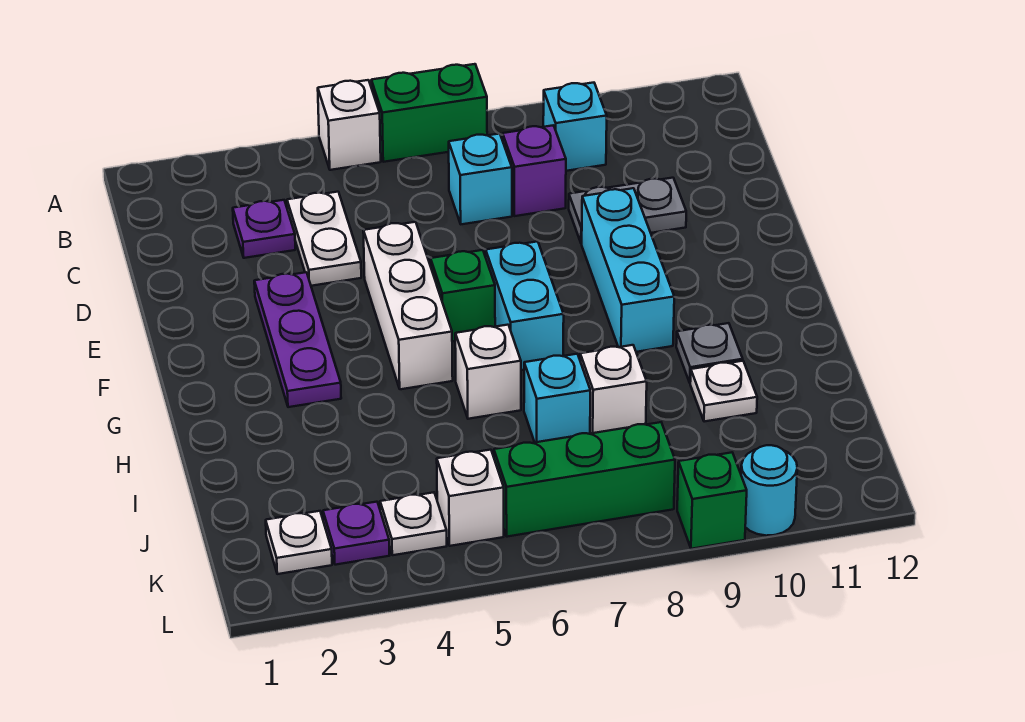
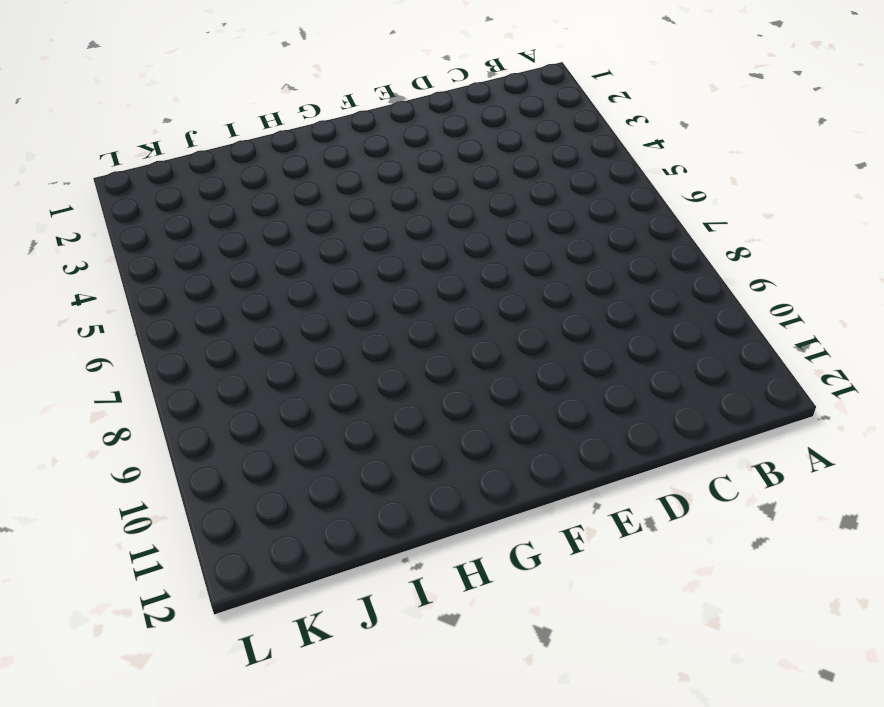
none -> white brick A5 level 1
none -> green brick A6:A7 level 1
none -> cyan brick B9 level 1

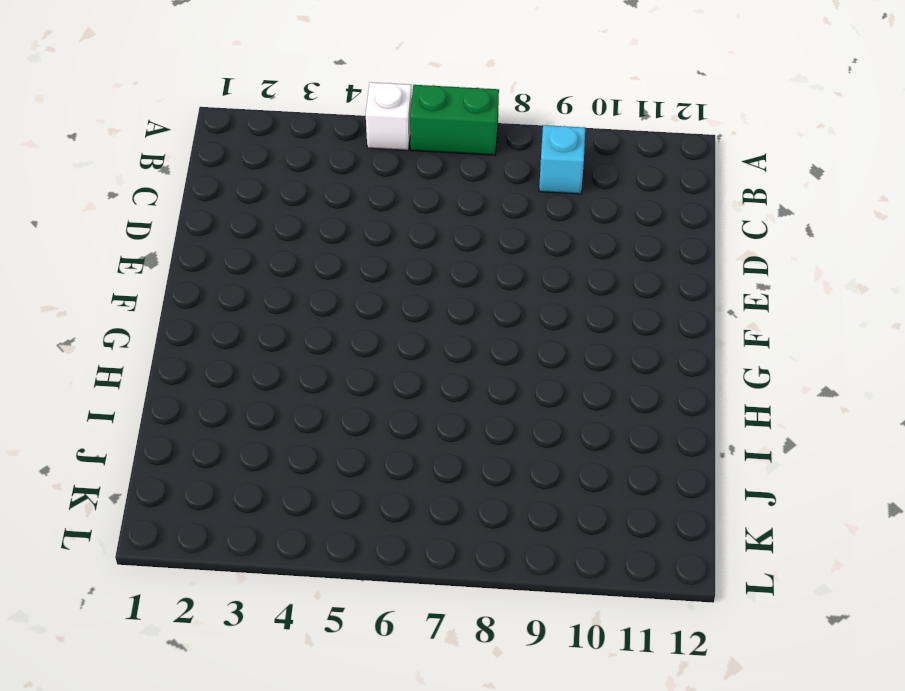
none -> purple plate C3 level 1
none -> white plate C4:D4 level 1
none -> cyan brick C7 level 1

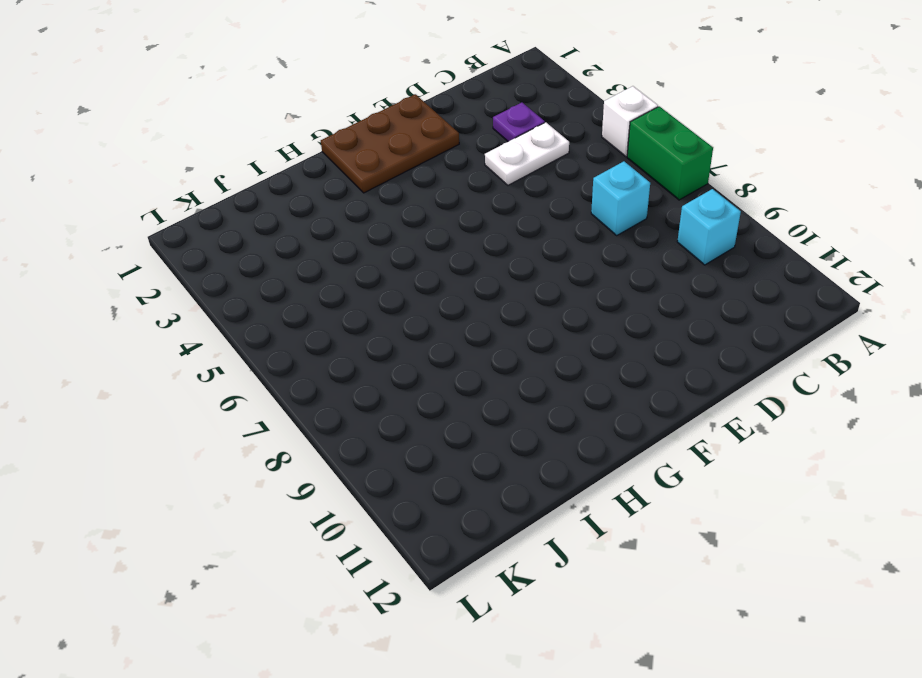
brown plate E1:G2 level 1 -> none
none -> purple brick C8 level 1
none -> grey plate D9:D10 level 1
none -> purple plate E3:G3 level 1

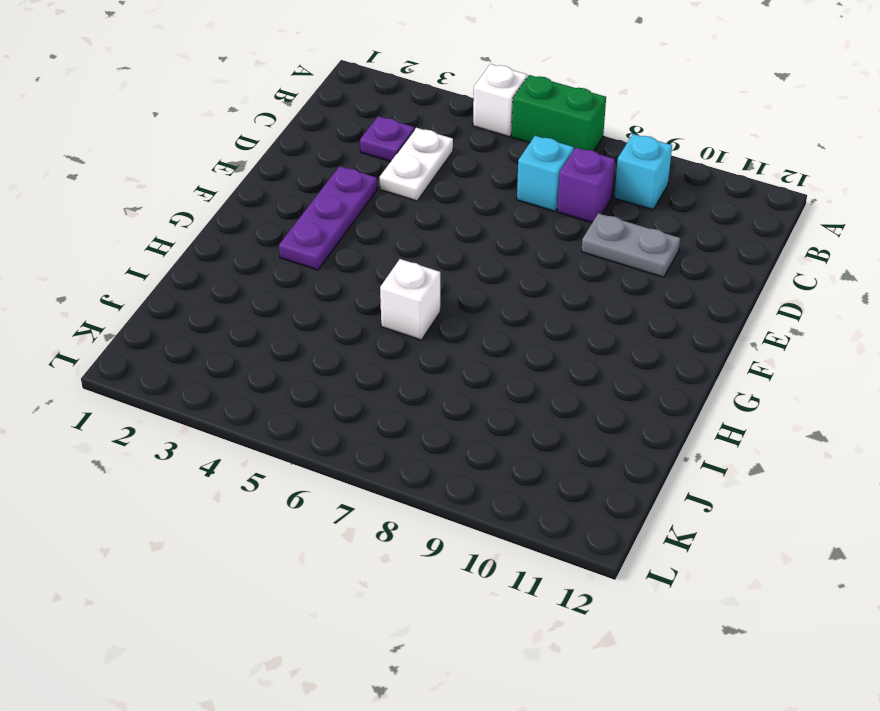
none -> white brick E5:G5 level 1
none -> cyan brick E9:G9 level 1
none -> green brick F6 level 1

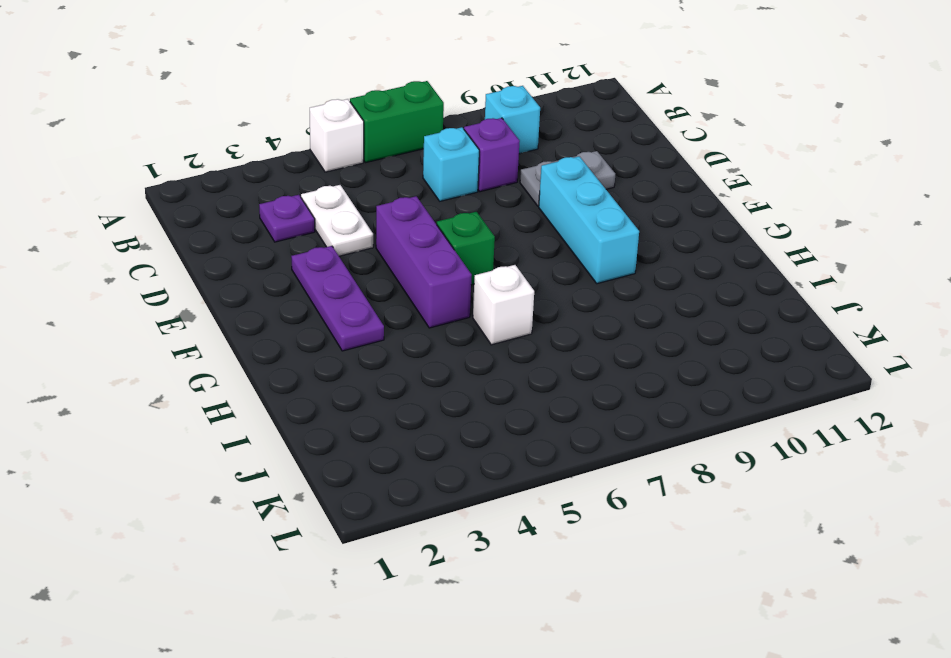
purple brick E5:G5 level 1 -> white brick E5:G5 level 1
none -> cyan brick F7:G7 level 1
none -> grey plate H10 level 1
none -> cyan brick I7 level 1

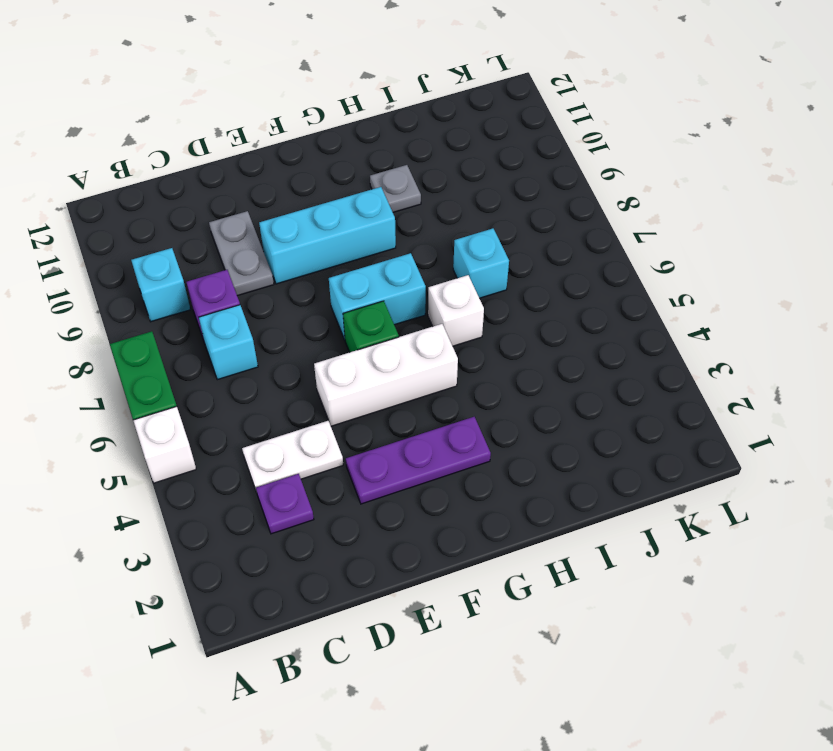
none -> white brick I8 level 1
none -> white plate I10 level 1
none -> white plate K2 level 1

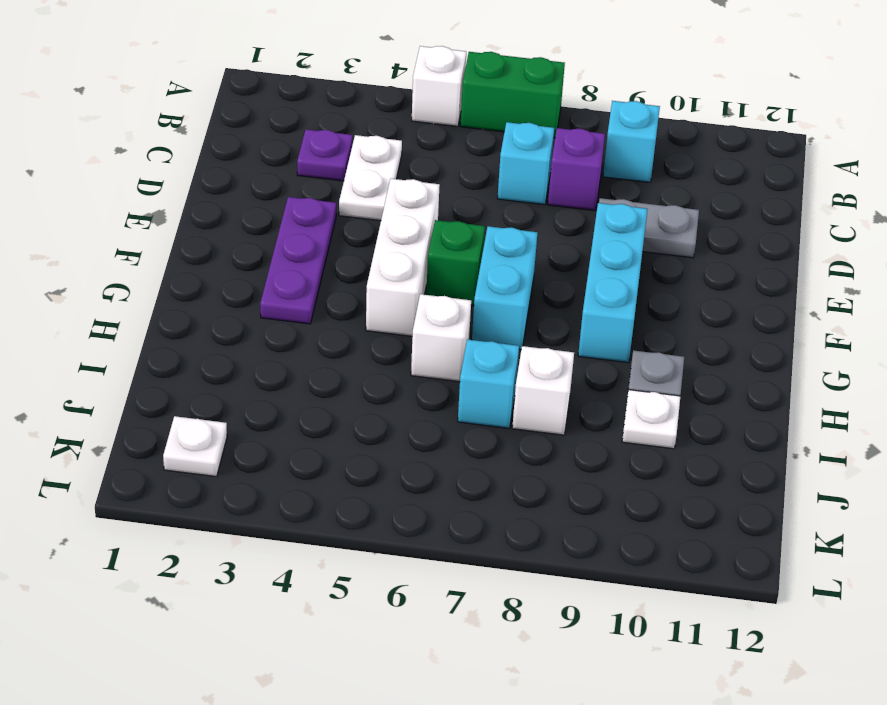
none -> purple plate K3 level 1
none -> white plate K4 level 1
none -> white brick K5 level 1

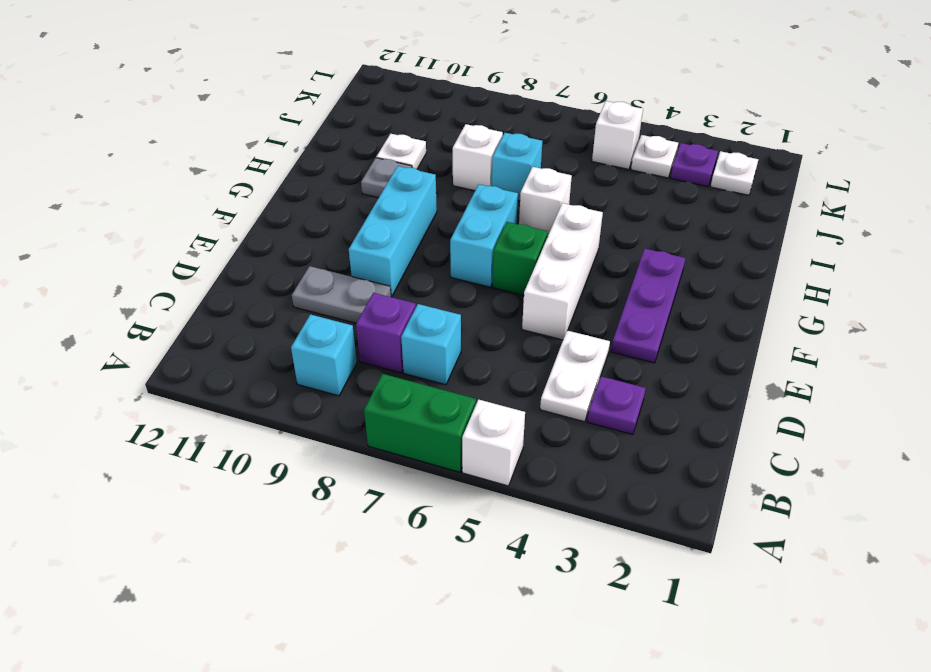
none -> green brick K6:K8 level 1
none -> green brick L9 level 1
none -> cyan round brick L10 level 1

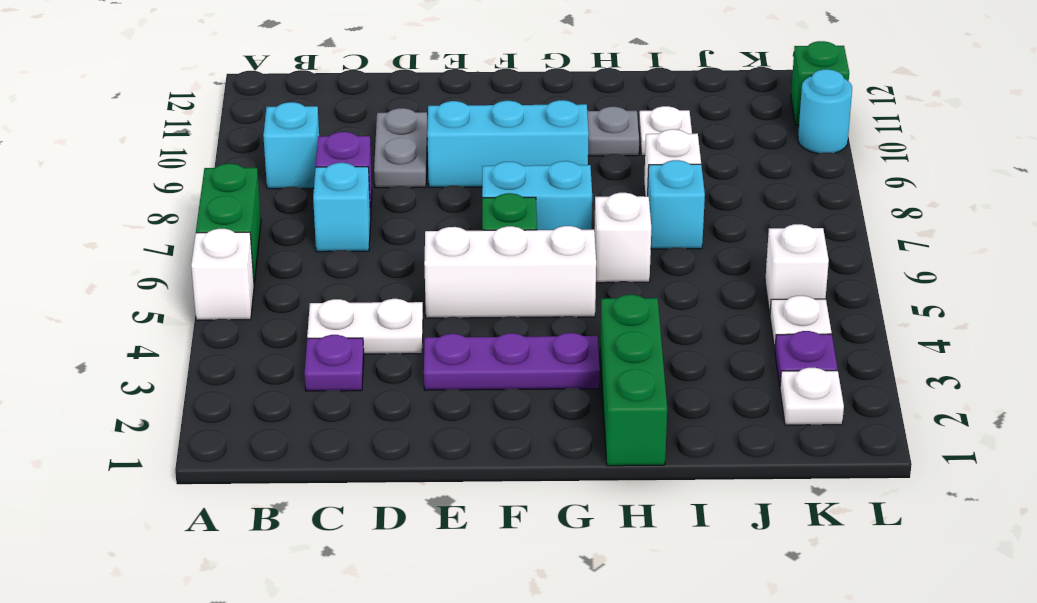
green brick H1:H3 level 1 -> green brick K6:K8 level 1
green brick L11 level 1 -> green brick L9 level 1

